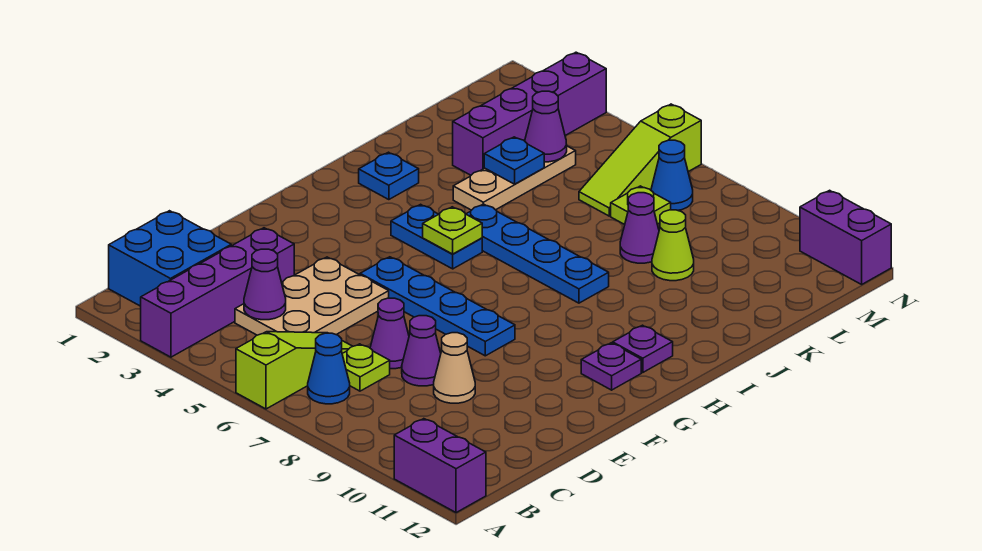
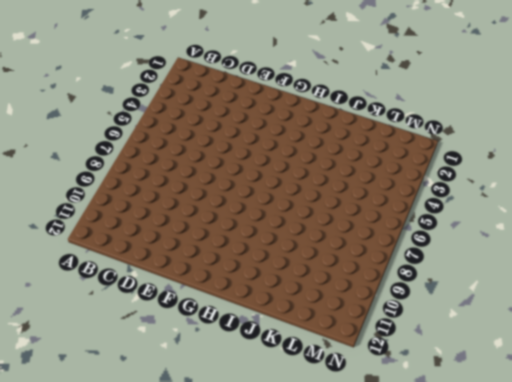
none -> purple brick A3:D3 level 1
none -> lime slope A6:C6 level 1 top A
none -> purple brick A11:A12 level 1

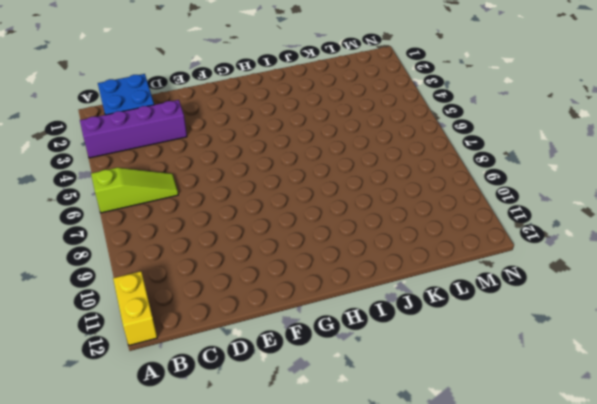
yellow brick A11:A12 level 1 -> purple brick A11:A12 level 1
none -> blue cone B7 level 1
none -> tan plate C4:E5 level 1
none -> lime plate C7 level 1

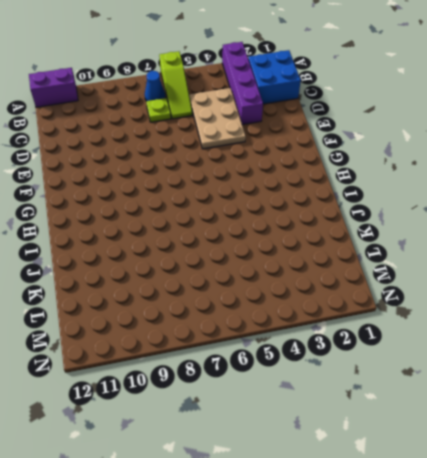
none -> purple cone D7 level 1
none -> purple cone D8 level 1
none -> tan cone D9 level 1

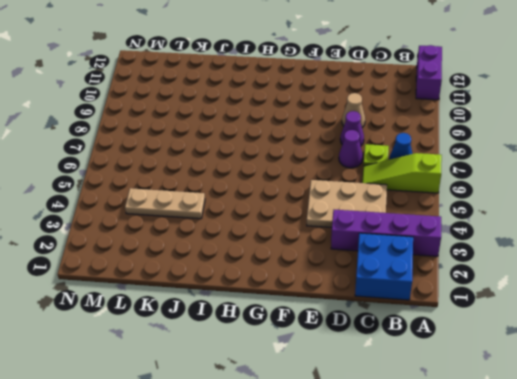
none -> blue plate F5:F8 level 1
none -> purple plate G11 level 1
none -> blue plate H4:H5 level 1

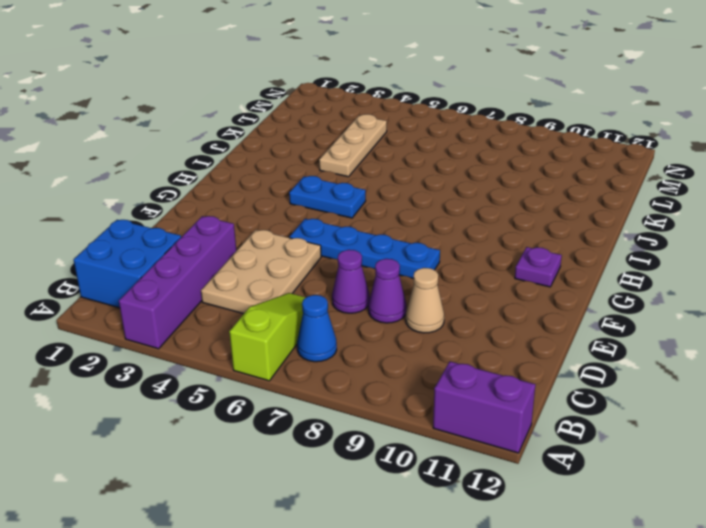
none -> lime plate C7 level 1
none -> purple plate H11 level 1
none -> blue plate I2 level 1

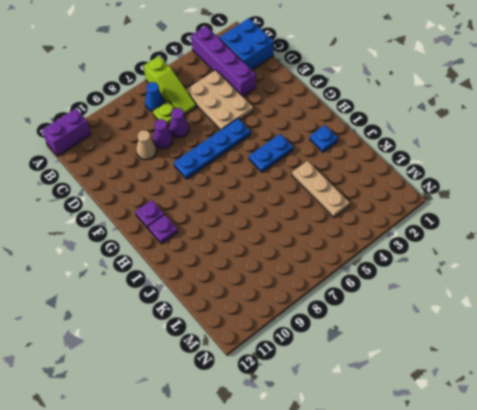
none -> blue plate I5:I8 level 1
none -> purple brick K3:N3 level 1
none -> purple cone K8 level 1

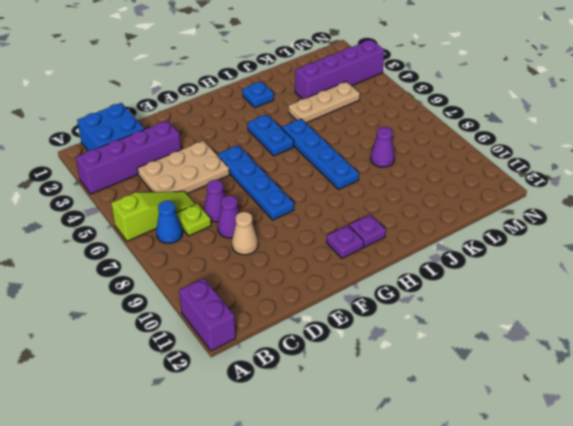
none -> lime cone K9 level 1
none -> lime slope L6:N6 level 1 top N
none -> lime plate L7 level 1

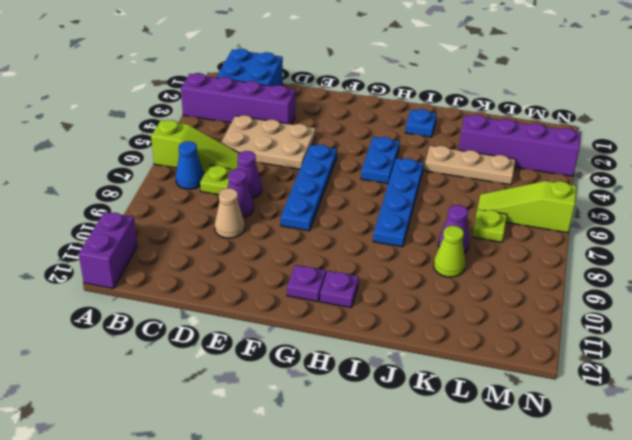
none -> blue cone M7 level 1
none -> purple brick N11:N12 level 1
none -> purple cone C4 level 2

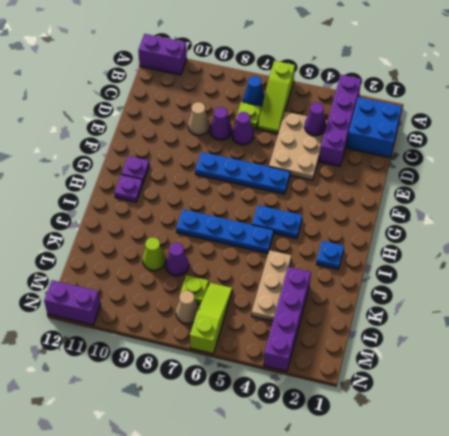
tan cone M7 level 1 -> blue cone M7 level 1
none -> lime plate H5 level 2
none -> blue plate K4 level 2
none -> purple cone L4 level 2

